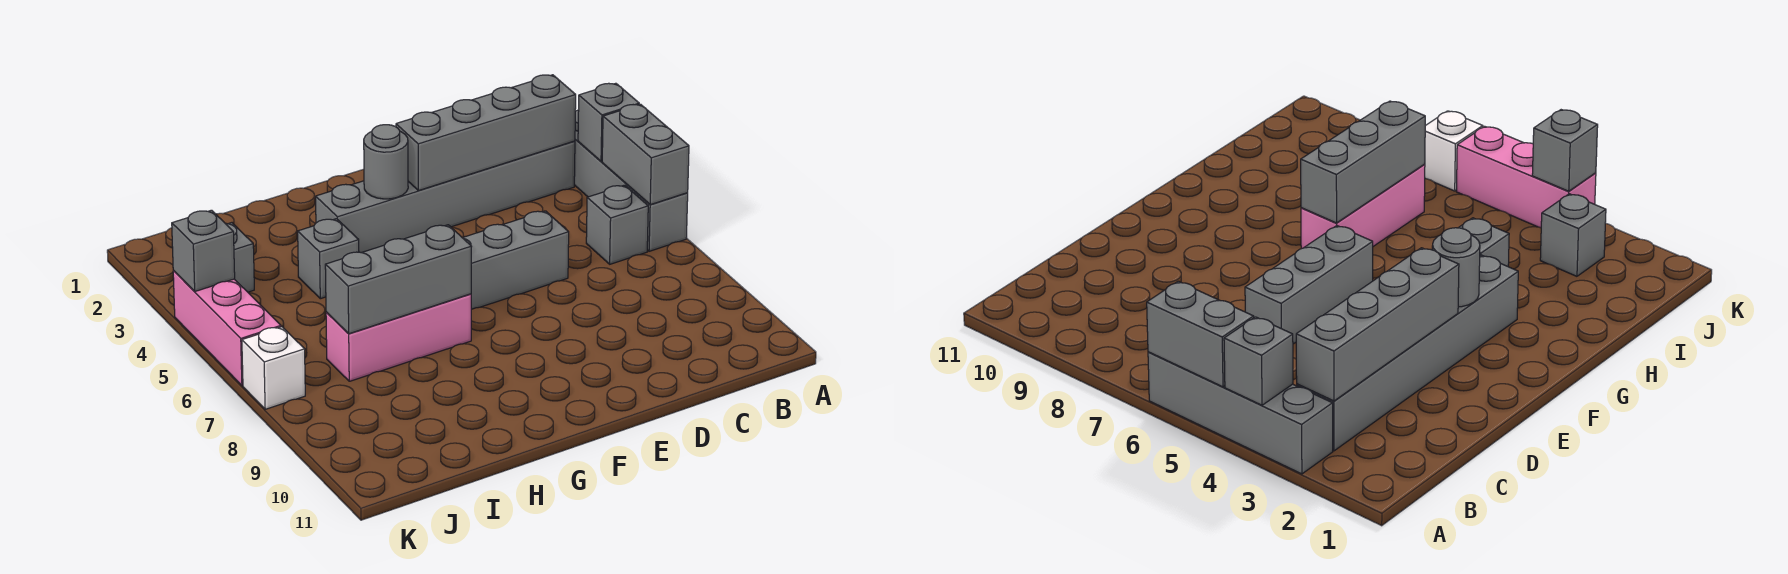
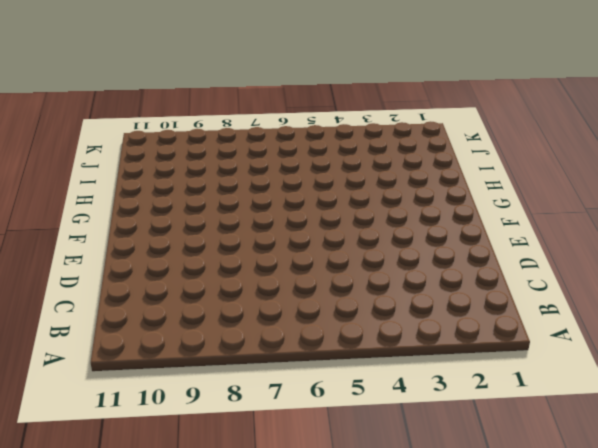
none -> grey brick A3:A6 level 1
none -> grey brick B3:G3 level 1
none -> grey brick B6 level 1

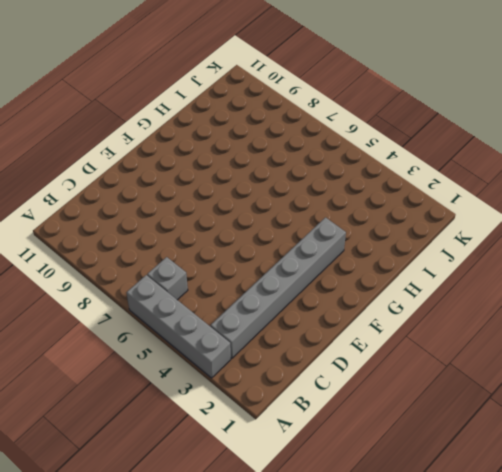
none -> grey brick D6:F6 level 1
none -> pink brick G7:I7 level 1
none -> grey brick H4 level 1

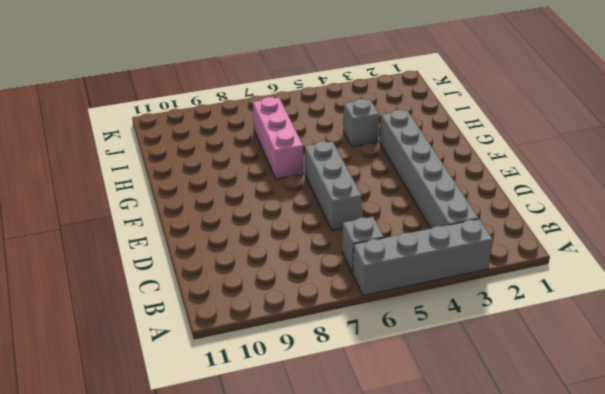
none -> grey brick J3 level 1
none -> pink brick K4:K6 level 1
none -> white brick K7 level 1

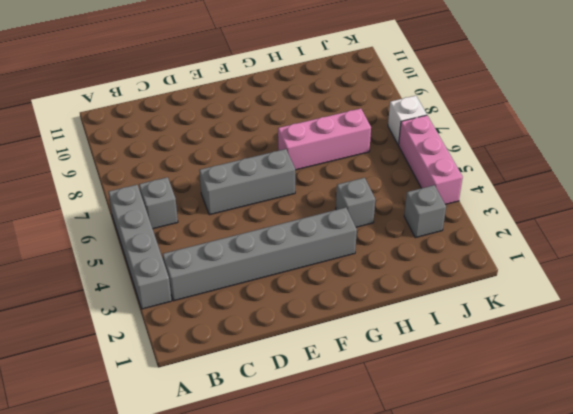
none -> grey brick A4 level 2
none -> grey brick A5:A6 level 2
none -> grey brick B3:E3 level 2

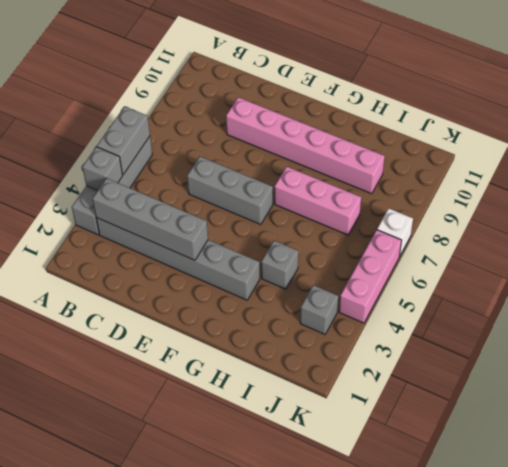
pink brick D9:I9 level 1 -> none
none -> grey brick B6 level 1
none -> grey round brick F3 level 2
none -> grey brick G7:I7 level 2

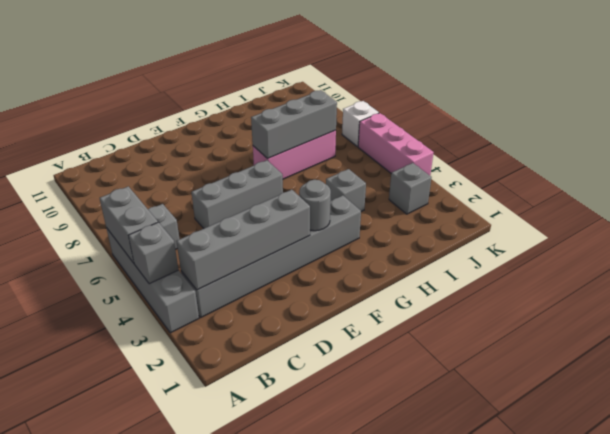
none -> grey brick K4 level 2

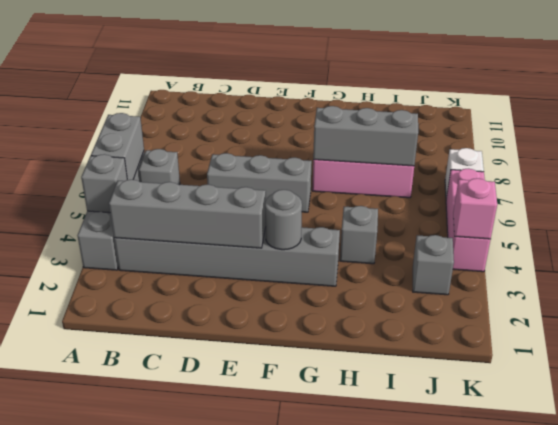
pink brick K4 level 2 -> grey brick K4 level 2

